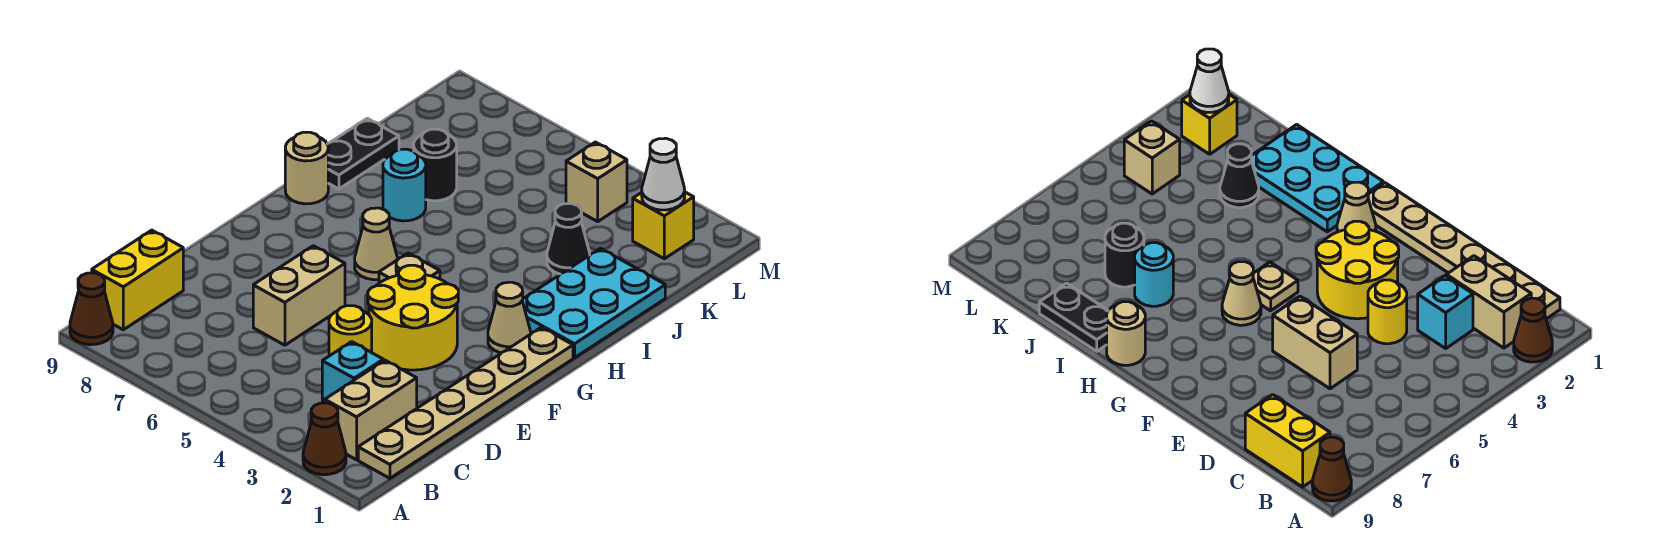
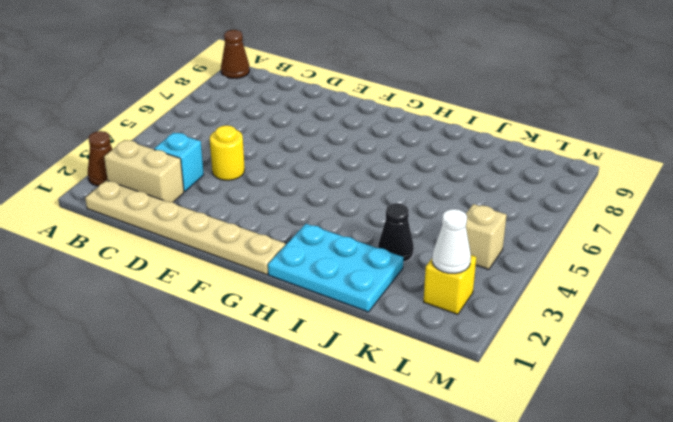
none -> yellow brick B9:C9 level 1
none -> tan brick D6:E6 level 1
none -> yellow round brick E3:F4 level 1

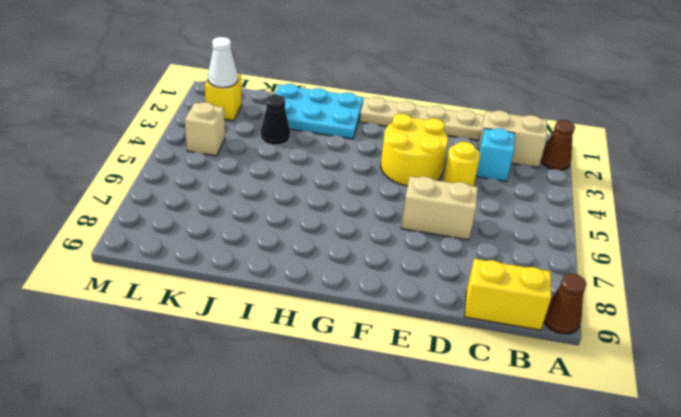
none -> tan cone G2 level 1
none -> tan plate G5 level 1
none -> tan cone G6 level 1

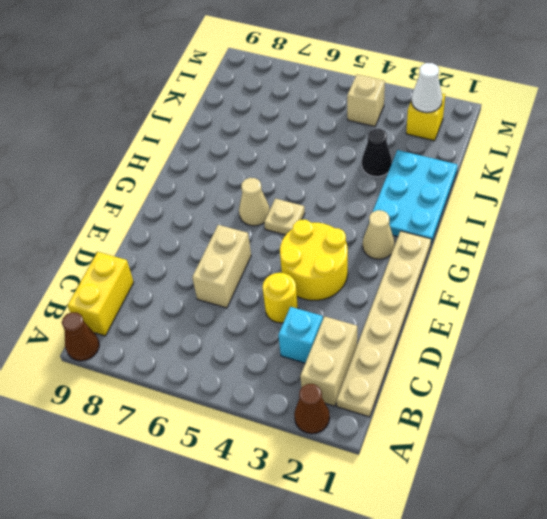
none -> tan round brick H9 level 1
none -> cyan round brick I7 level 1
none -> black plate I9:J9 level 1

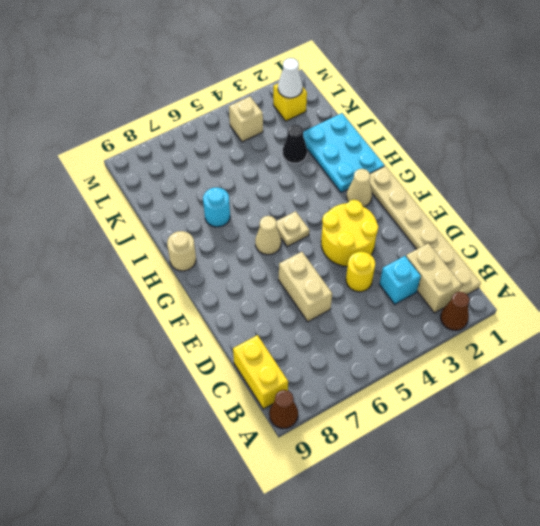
none -> black plate I9:J9 level 1
none -> black round brick J7 level 1

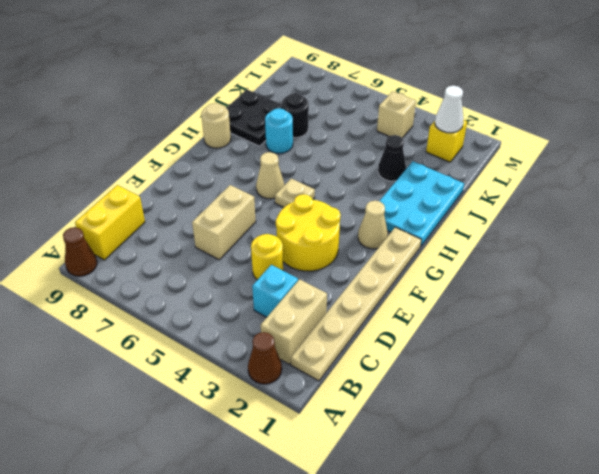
black plate I8:J9 level 1 -> black plate I9:J9 level 1

